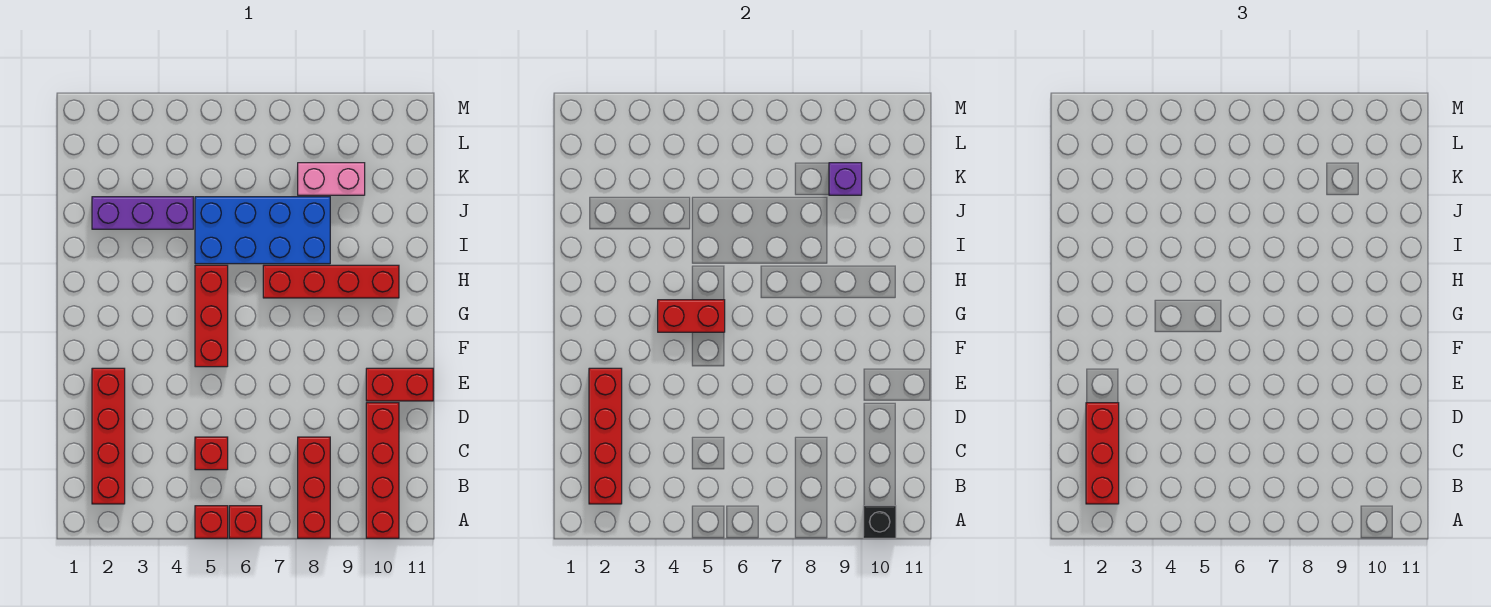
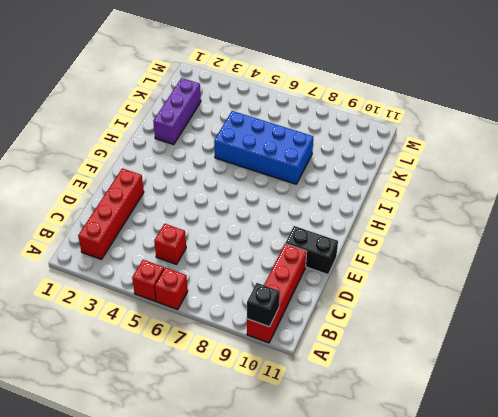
black brick E10:E11 level 1 -> red brick E10:E11 level 1
purple brick I2:K2 level 1 -> purple brick J2:J4 level 1
none -> red brick A8:C8 level 1
none -> red brick F5:H5 level 1
none -> red brick H7:H10 level 1

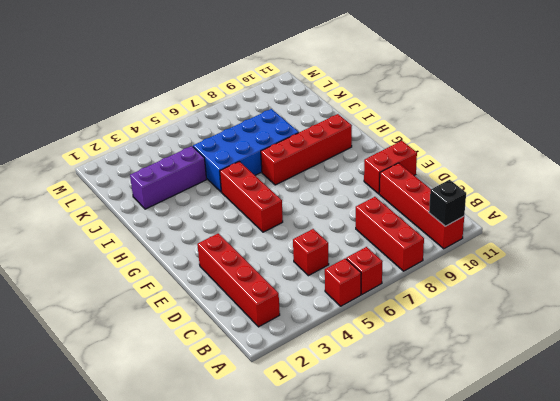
none -> pink brick K8:K9 level 1
none -> red brick B2:E2 level 2
none -> red brick G4:G5 level 2

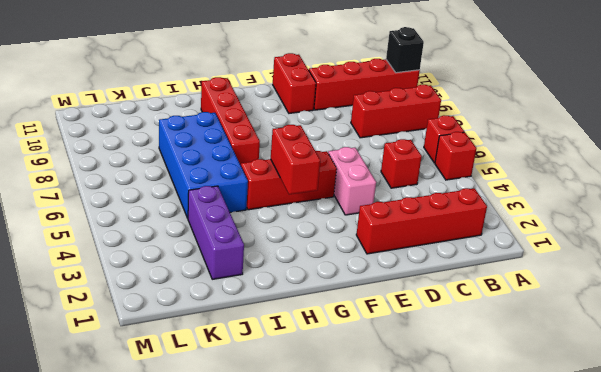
pink brick E4:E5 level 1 -> pink brick K8:K9 level 1
none -> red brick B2:E2 level 2
none -> purple brick K9 level 2
none -> red brick B2:D2 level 3

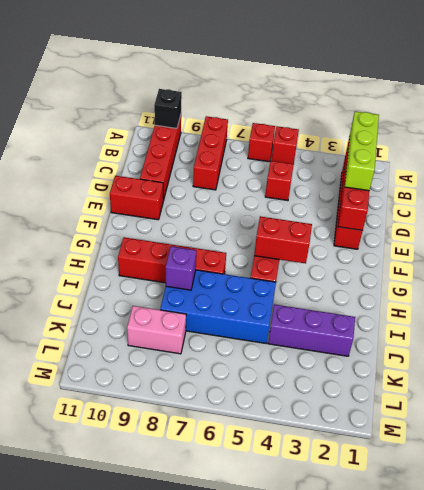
lime brick B2:D2 level 3 -> red brick B2:D2 level 3
purple brick I8 level 2 -> purple brick K9 level 2

